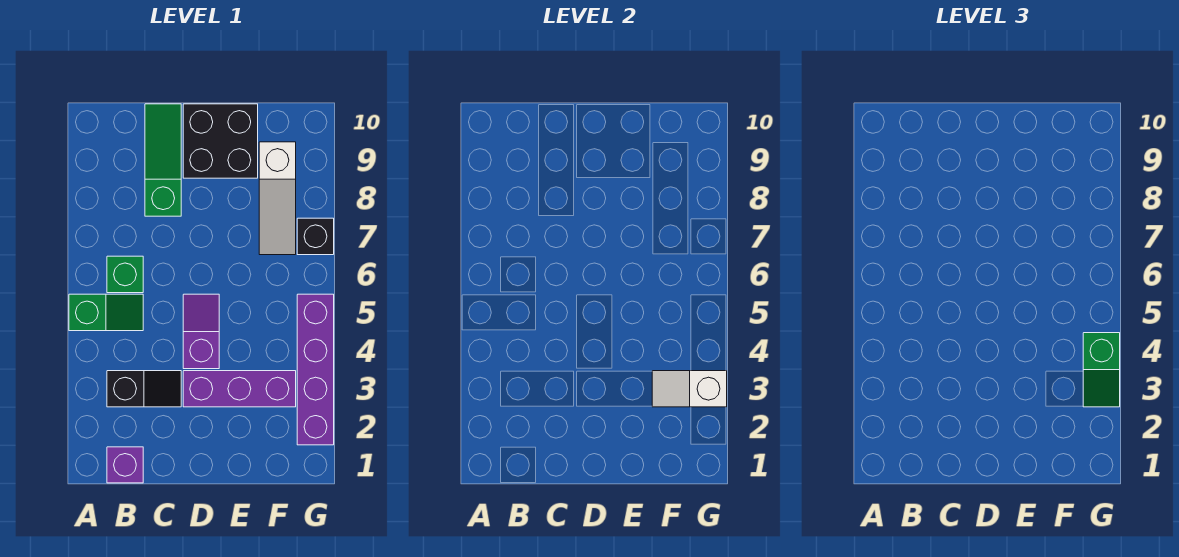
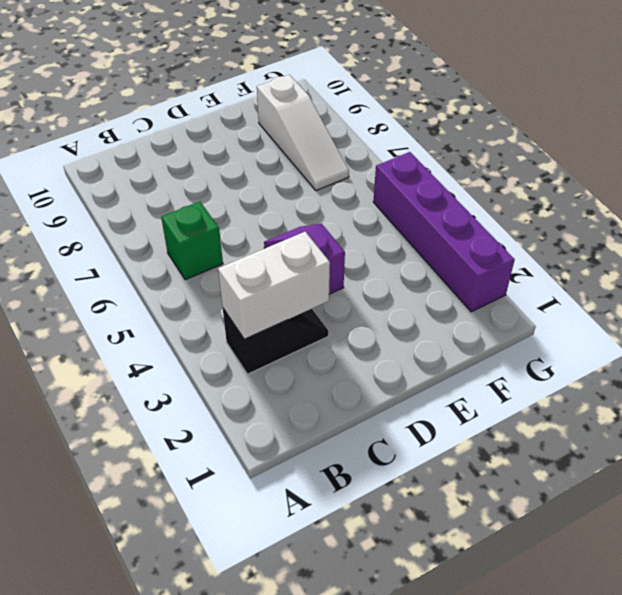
white brick B3:C3 level 2 -> none
none -> green slope A5:B5 level 1 top A
none -> purple brick B1 level 1
none -> green slope C8:C10 level 1 top 8

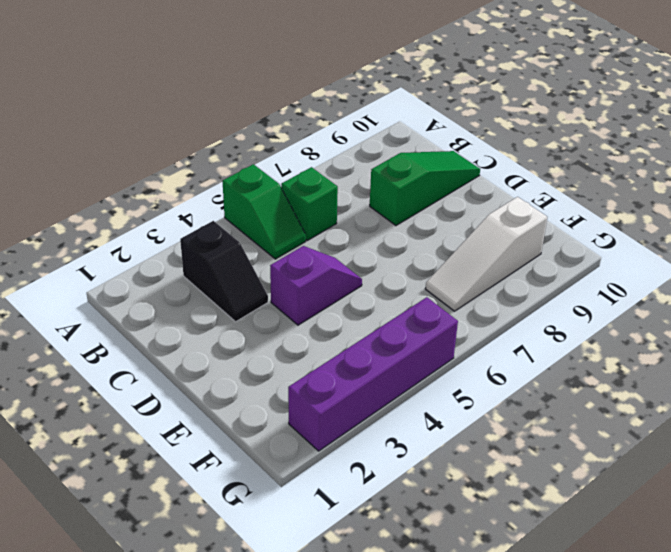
none -> purple brick B1 level 1
none -> purple brick D3:F3 level 1
none -> black brick D9:E10 level 1

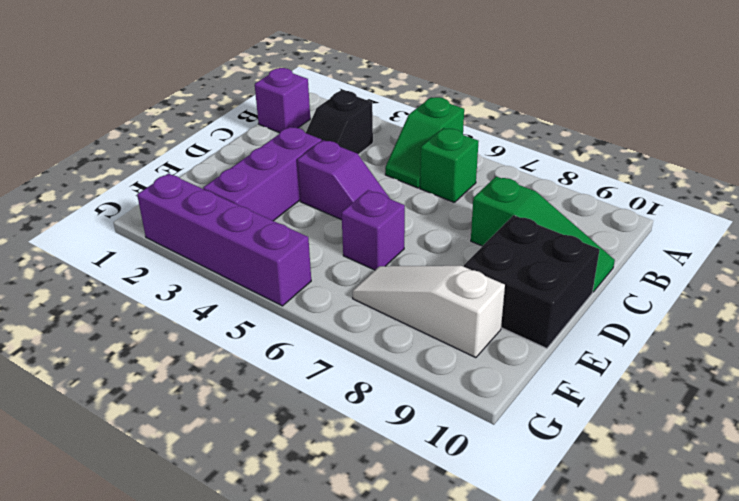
purple brick E6 level 1 -> none
none -> black brick G7 level 1
none -> white slope F3:G3 level 2 top G
none -> green slope G3:G4 level 3 top 4

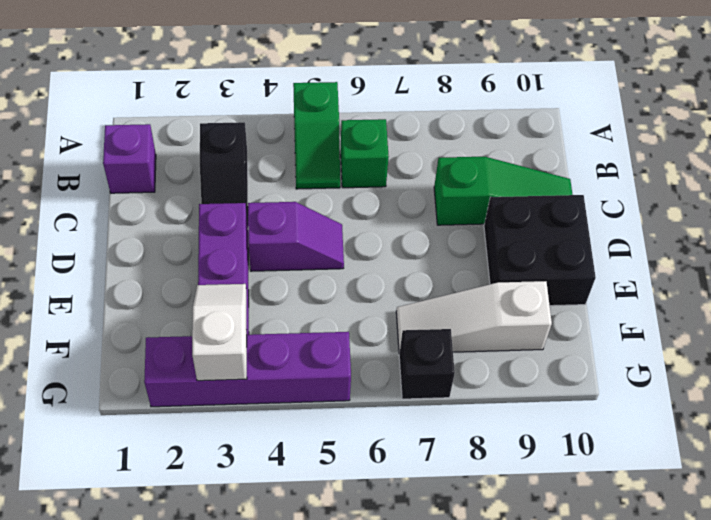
none -> green slope G3:G4 level 3 top 4

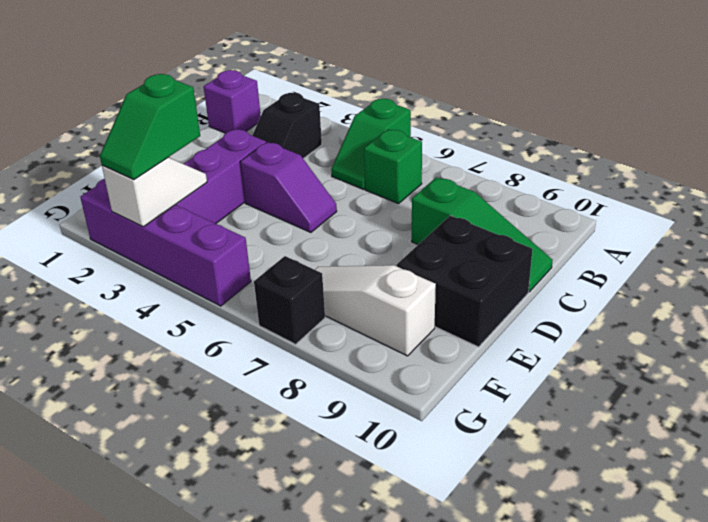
green slope F3:G3 level 3 top F -> green slope G3:G4 level 3 top 4

